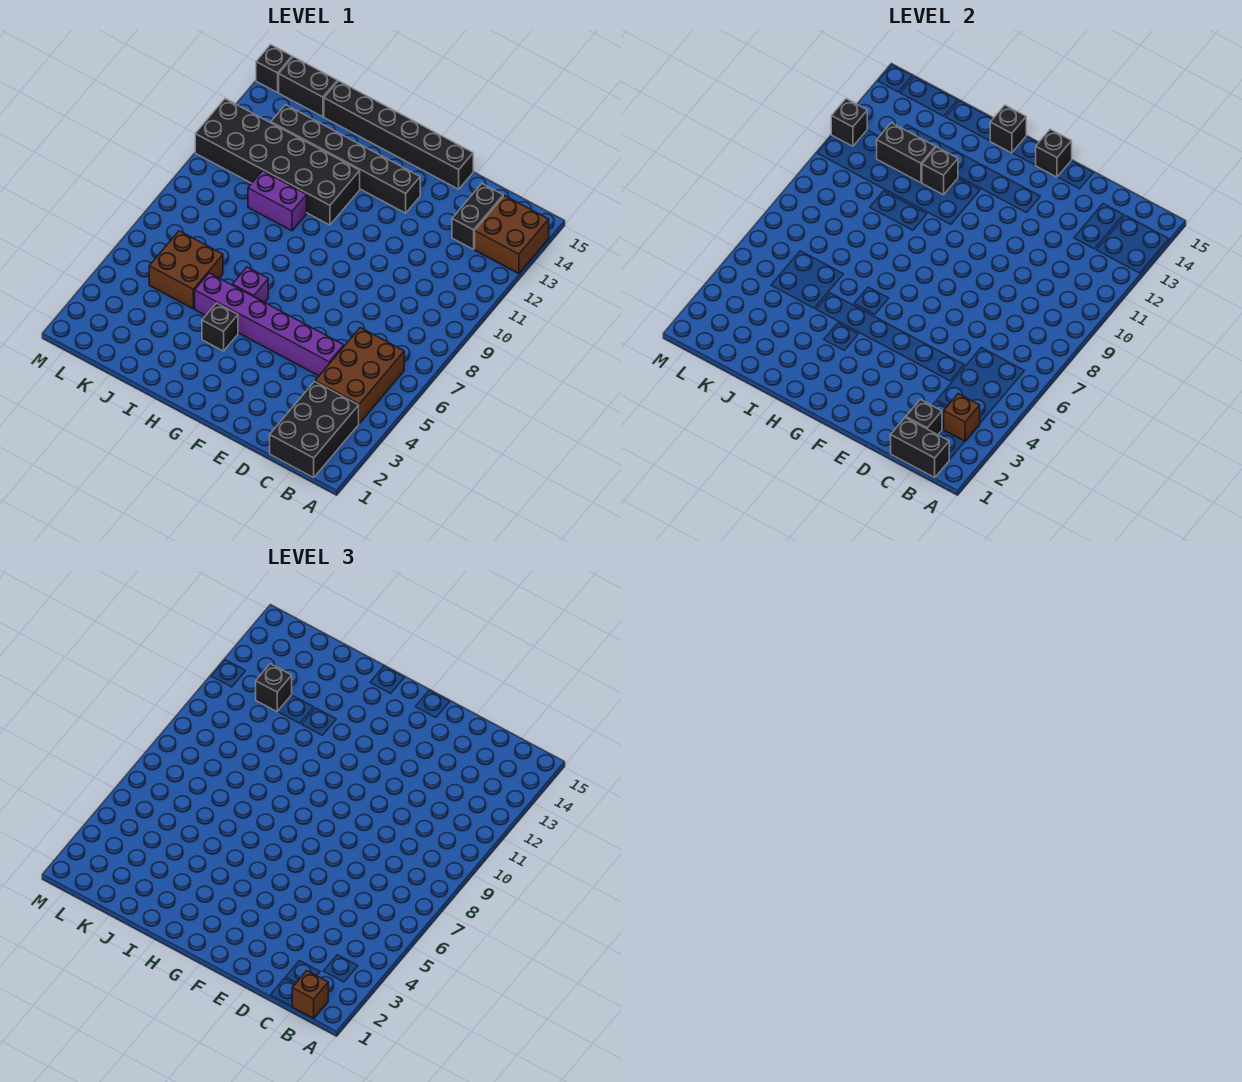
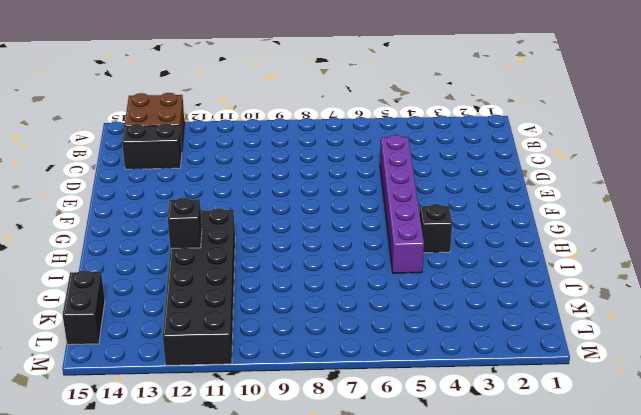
none -> black brick B1:C3 level 1
none -> brown brick B4:C6 level 1
none -> black brick E15:J15 level 1

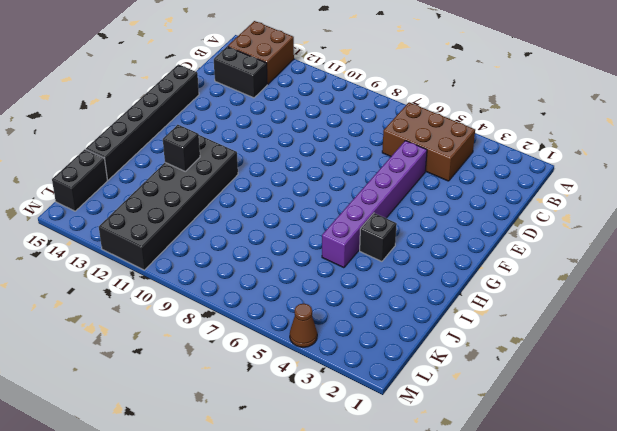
brown cone M4 level 1 -> none
none -> black brick B1:C3 level 1
none -> black brick F13:K13 level 1
none -> purple brick H6 level 1

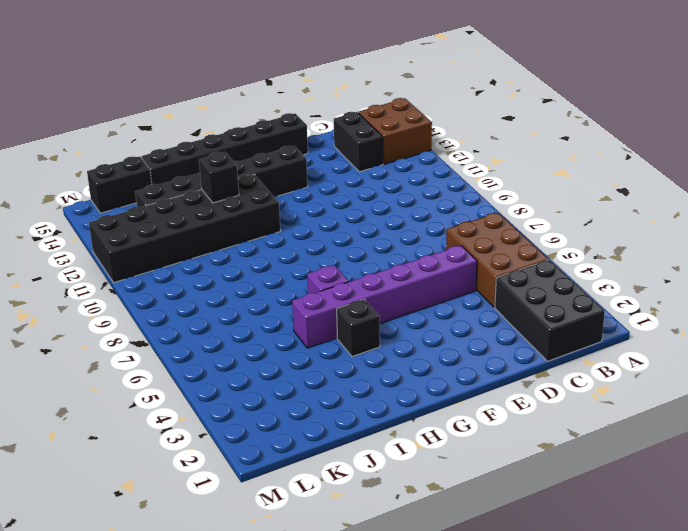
none -> purple brick I10:J10 level 1
none -> brown brick J5:K6 level 1
none -> black brick M15 level 1

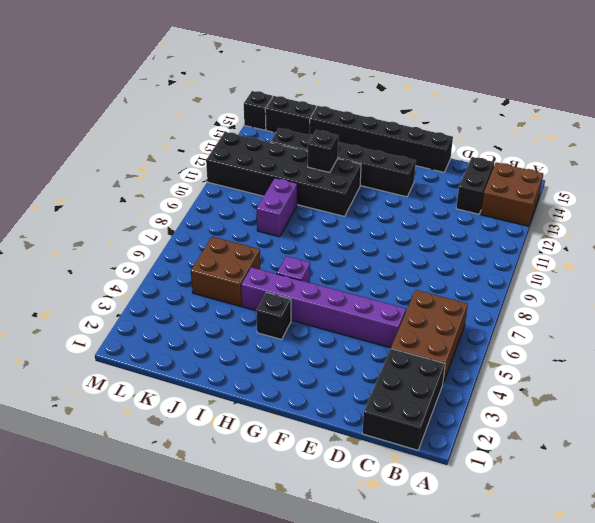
purple brick J9:J10 level 1 -> purple brick I10:J10 level 1
none -> black brick B1:C1 level 2
none -> brown brick B3 level 2
none -> black brick C2 level 2

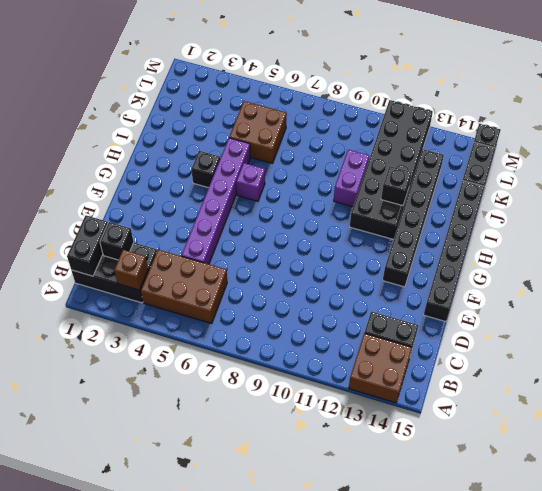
none -> black brick F15 level 2
none -> black brick H15 level 2
none -> black brick J12:K12 level 2

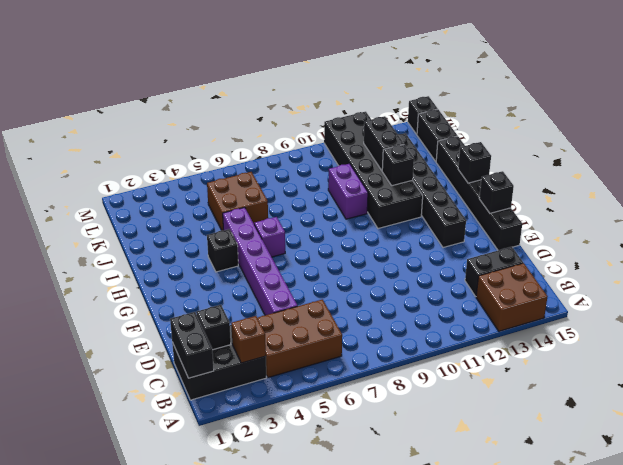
none -> black brick M12 level 2
none -> brown brick B1 level 3
none -> black brick K12 level 3

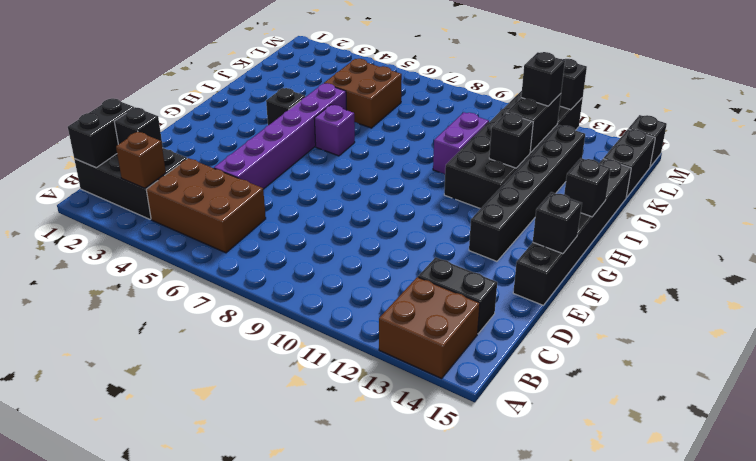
none -> brown brick B1 level 3

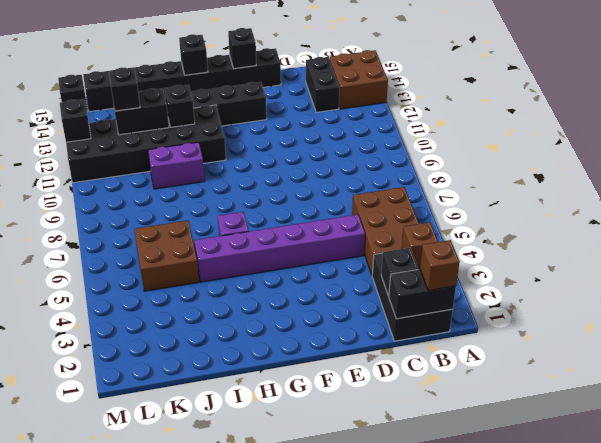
none -> black brick H4 level 1

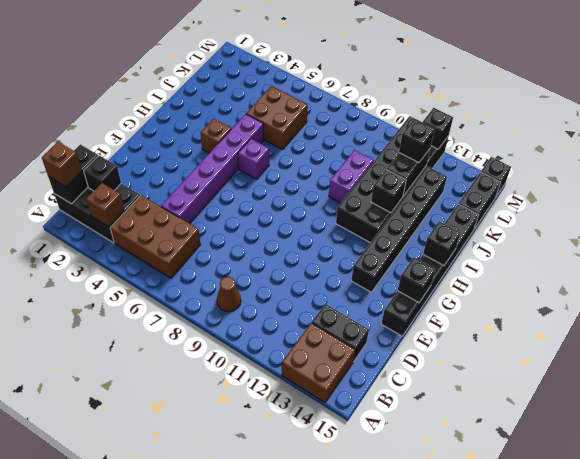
brown cone B9 level 1 -> none
brown brick H4 level 1 -> black brick H4 level 1

